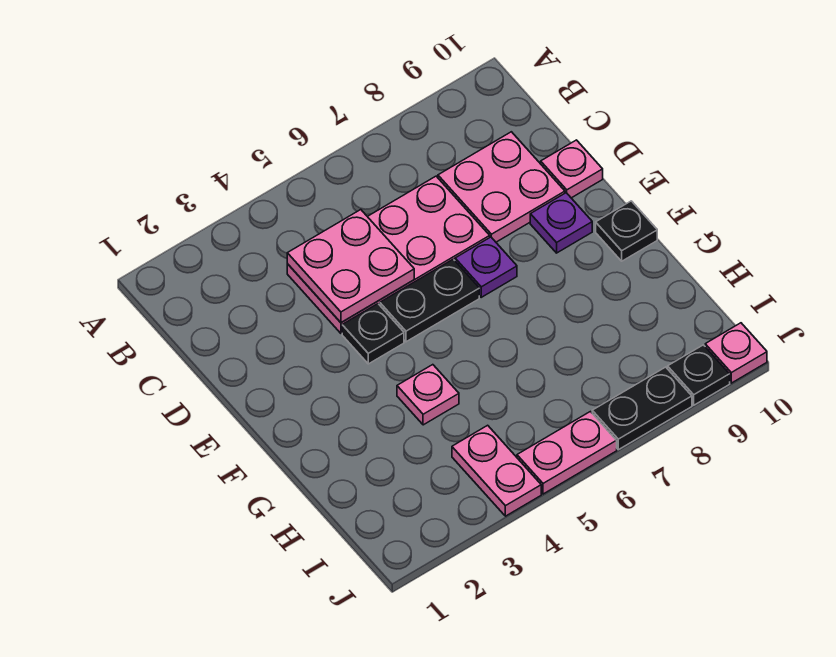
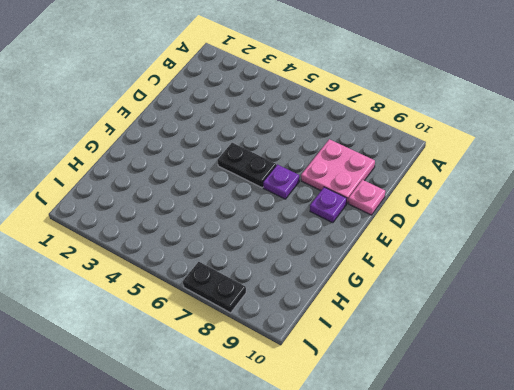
none -> pink plate C4:D7 level 1
none -> black plate E4 level 1
none -> black plate F10 level 1

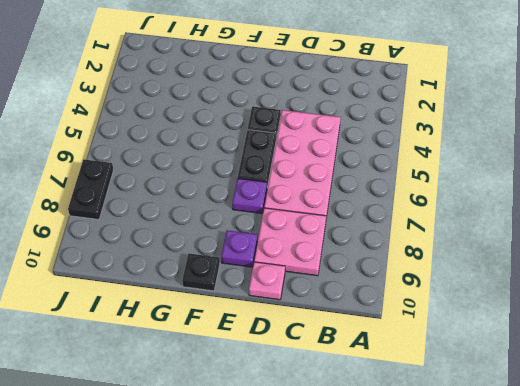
none -> pink plate G4 level 1
none -> pink plate I4:J4 level 1
none -> pink plate J5:J6 level 1

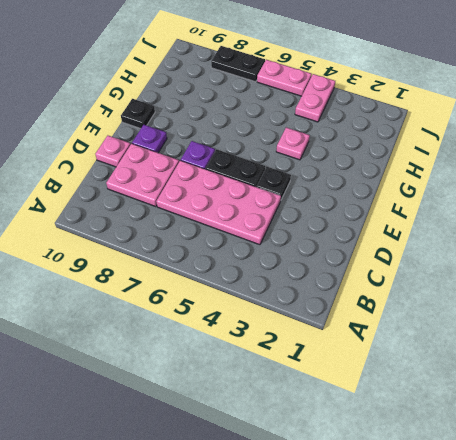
none -> black plate J9 level 1
none -> pink plate J10 level 1
none -> pink plate C4:D5 level 2

